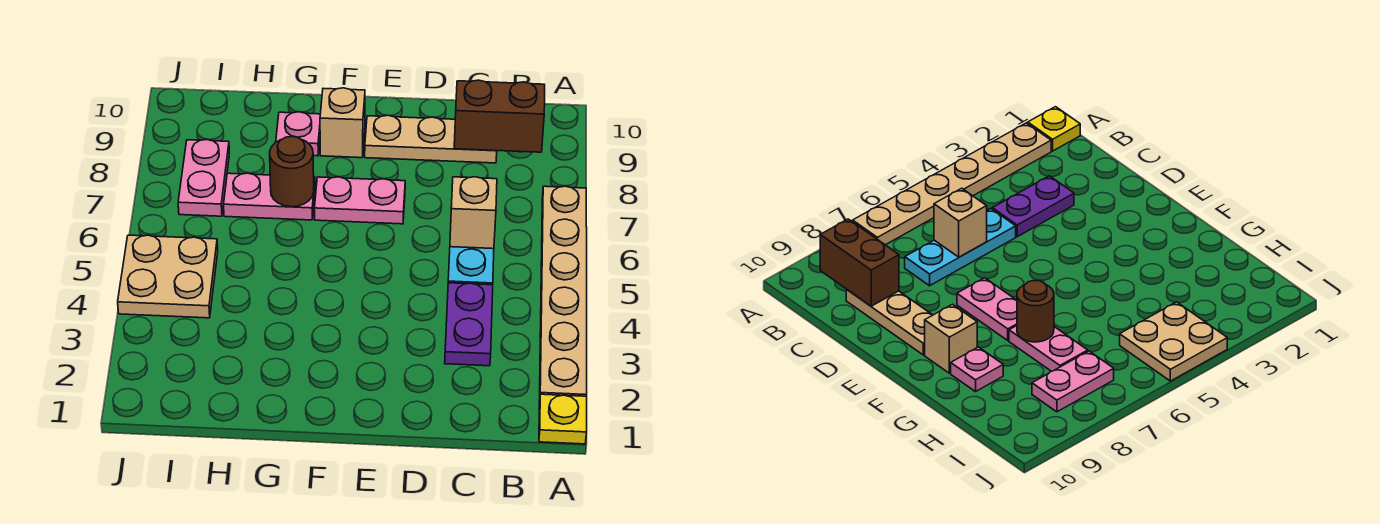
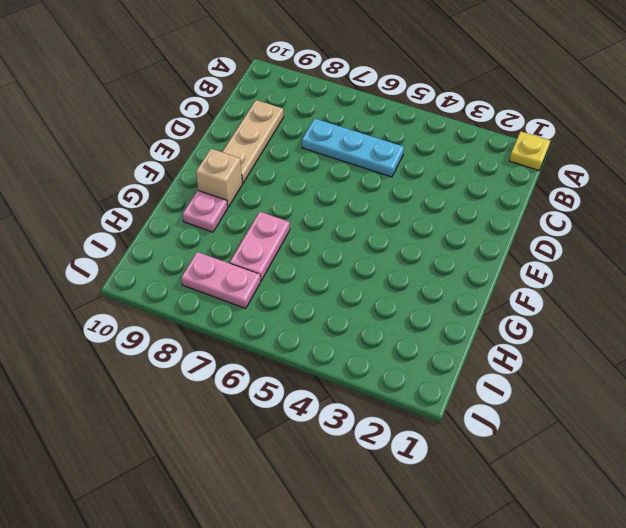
none -> tan plate A2:A7 level 1
none -> purple plate C3:C4 level 1
none -> pink plate E7:F7 level 1

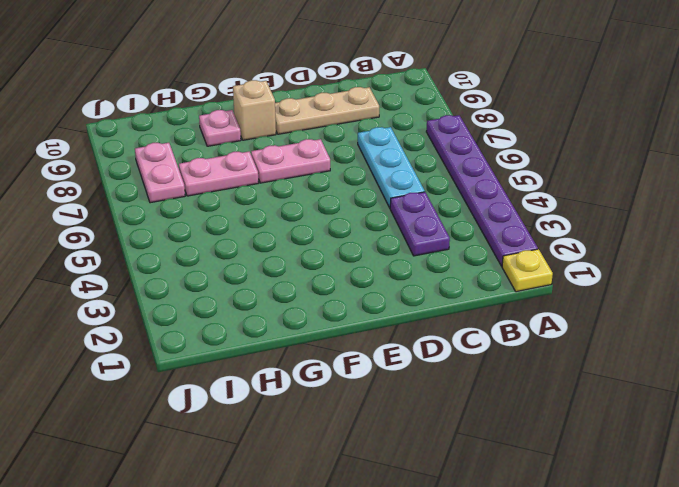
purple plate A2:A7 level 1 -> tan plate A2:A7 level 1
none -> tan plate I4:J5 level 1
none -> brown brick B9:C9 level 2
none -> tan brick C6 level 2

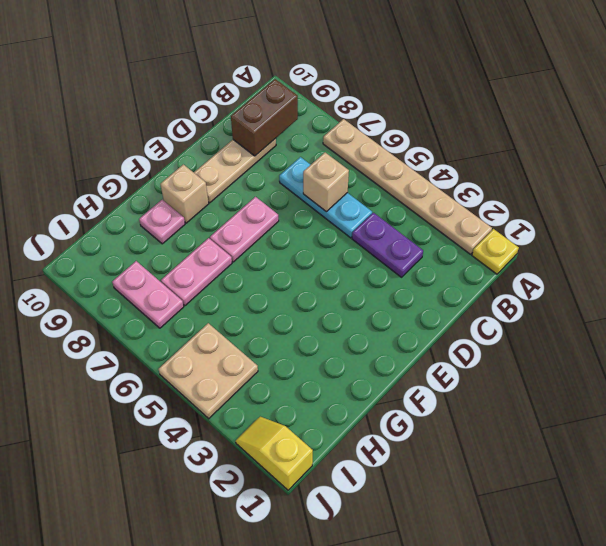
yellow slope J1:J2 level 1 top 1 -> none
none -> brown round brick G7 level 2

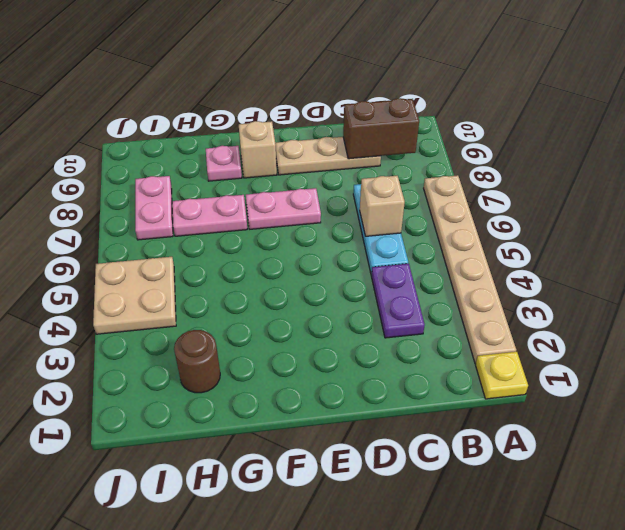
brown round brick H2 level 1 -> brown round brick G7 level 2

